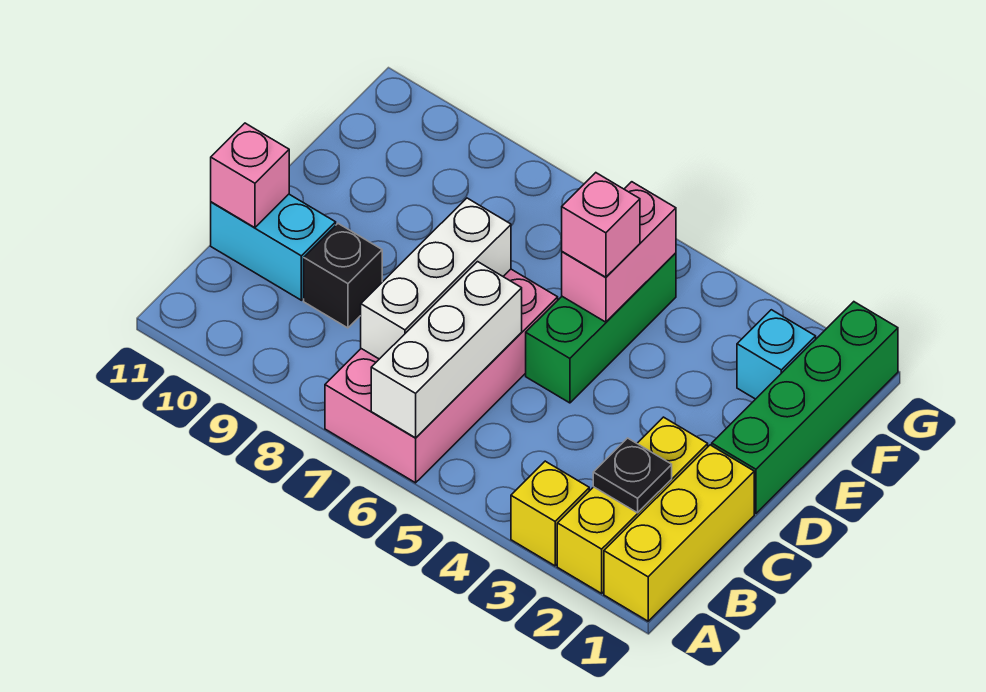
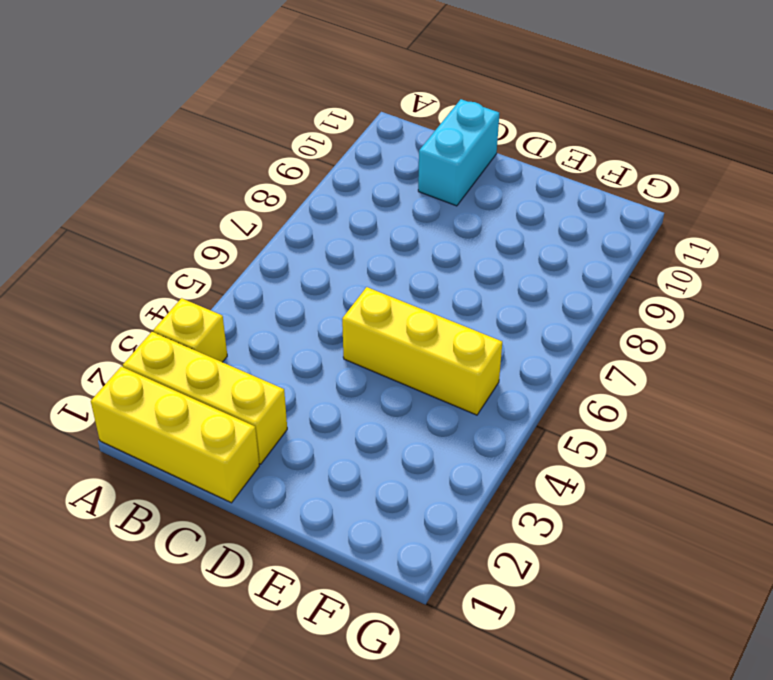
yellow brick D5:F5 level 1 -> green brick D5:F5 level 1
none -> pink brick A6:D7 level 1
none -> black brick C9 level 1
none -> green brick D1:G1 level 1

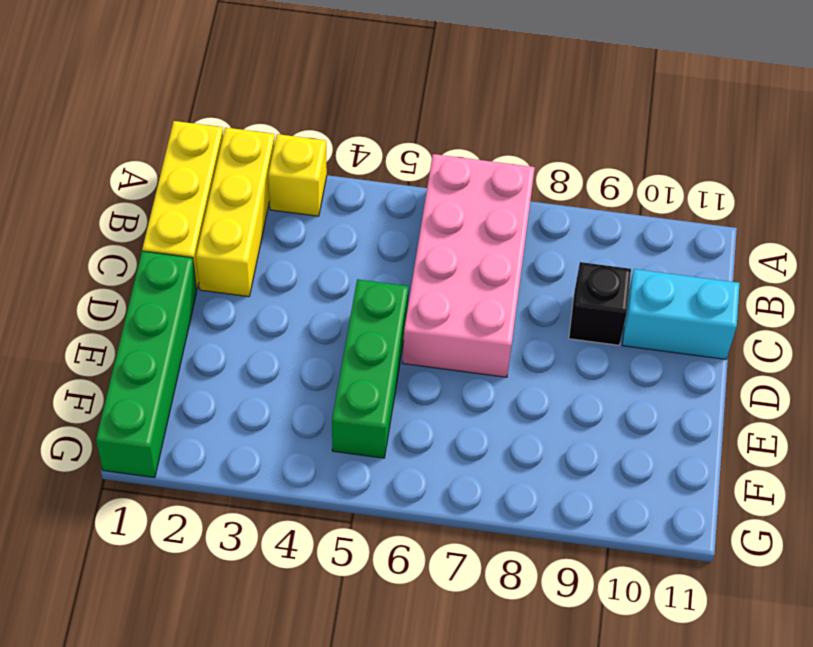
none -> cyan brick F2 level 1
none -> white brick A6:C6 level 2
none -> black plate B2 level 2

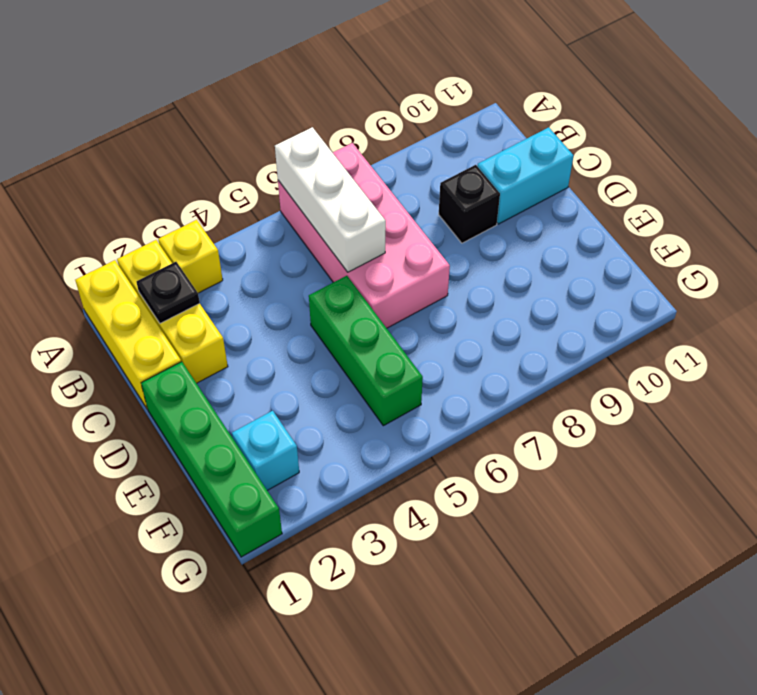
none -> white brick B7:D7 level 2
none -> pink brick C11 level 2
none -> pink brick E5:F5 level 2

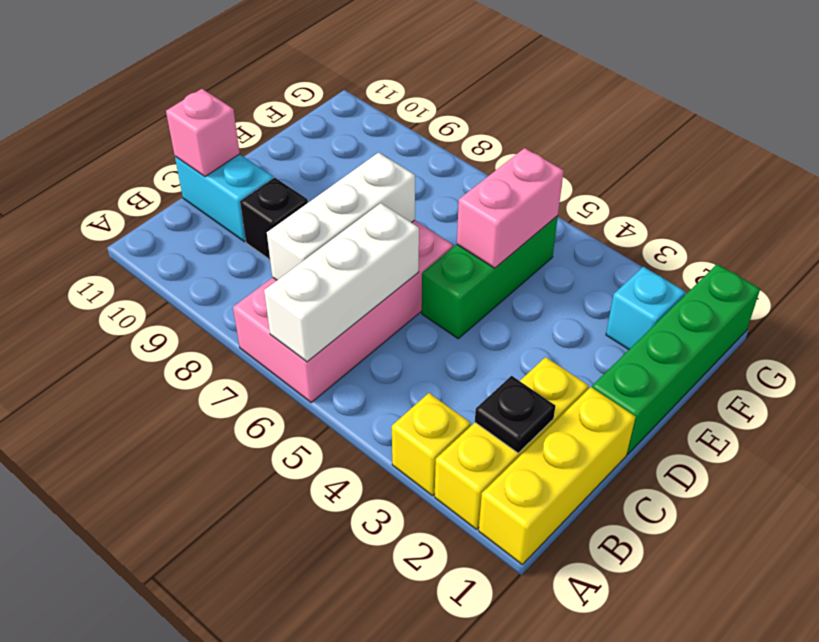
none -> pink brick E5 level 3

